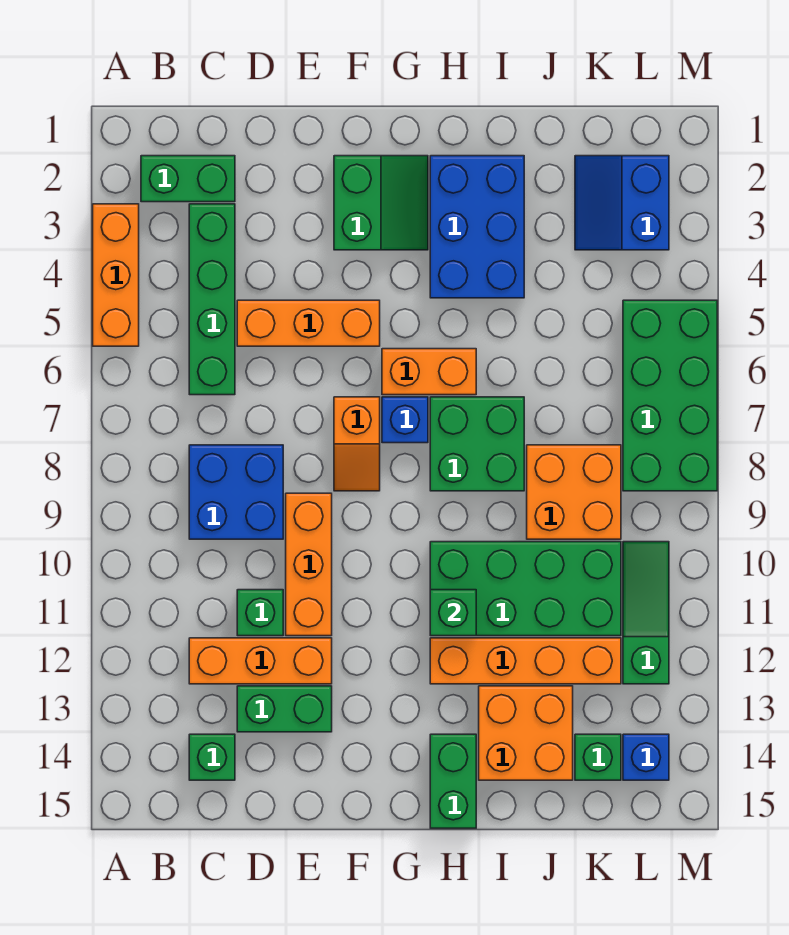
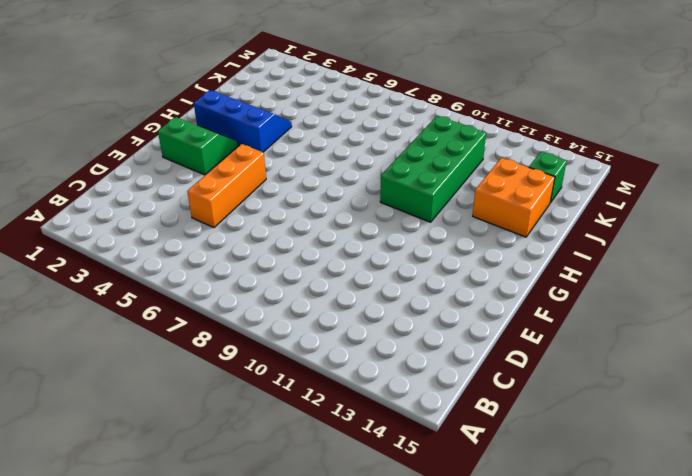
blue slope H2:I4 level 1 top H -> blue brick H2:I4 level 1
none -> orange brick A3:A5 level 1
none -> green brick B2:C2 level 1
none -> green brick C3:C6 level 1

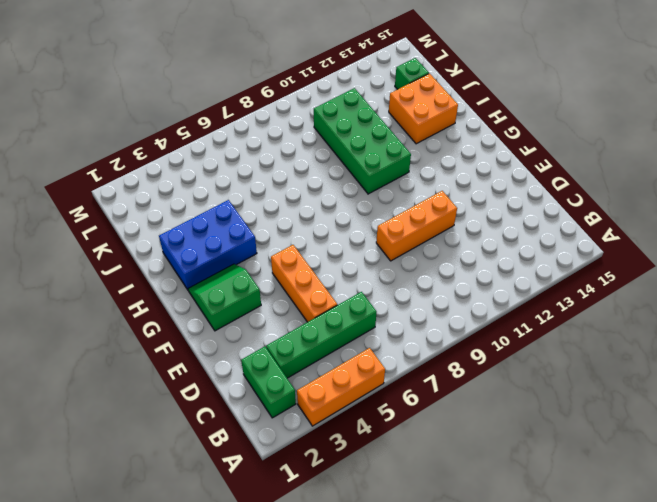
none -> blue brick C8:D9 level 1
none -> orange brick C12:E12 level 1
none -> green brick C14 level 1

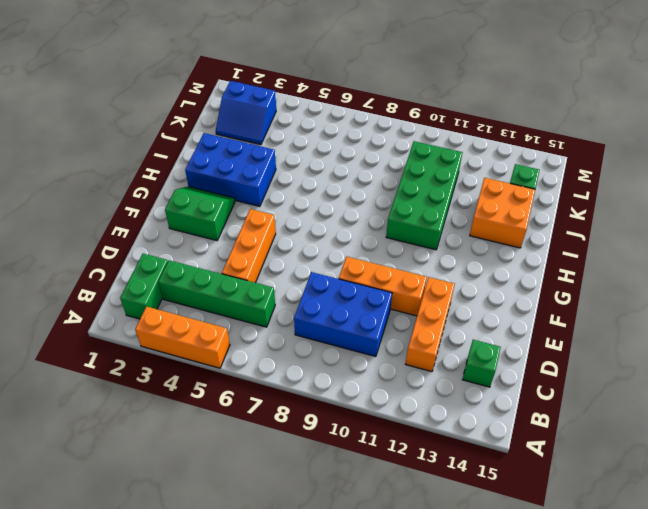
blue brick C8:D10 level 1 -> blue brick C8:D9 level 1
none -> green brick D11 level 1
none -> green brick D13:E13 level 1
none -> orange slope F7:F8 level 1 top 7

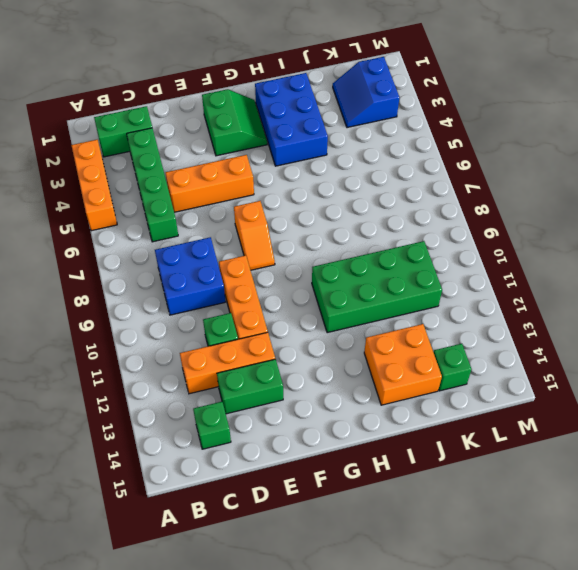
none -> orange brick G6:H6 level 1
none -> blue brick G7 level 1
none -> green brick H7:I8 level 1

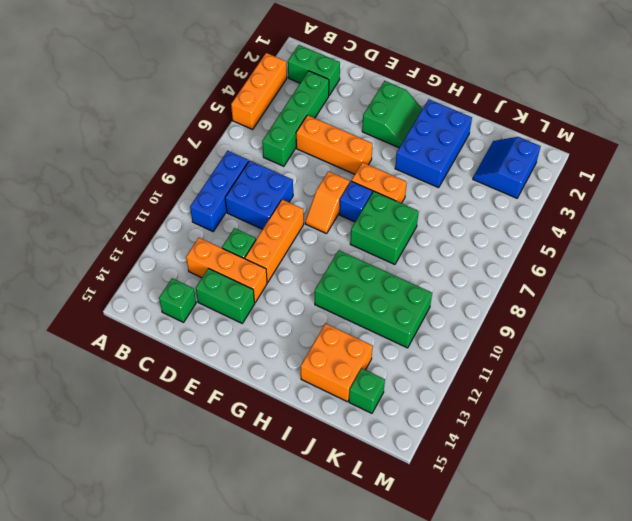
blue brick B8:B10 level 1 -> none
none -> orange brick H12:K12 level 1
none -> green brick H14:H15 level 1
none -> orange brick J8:K9 level 1

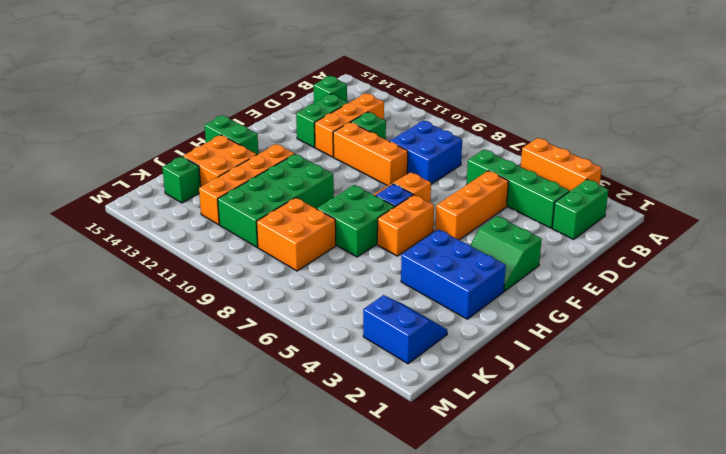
none -> green brick L5:M8 level 1
none -> green slope L10:L12 level 1 top 12
none -> blue brick L14 level 1

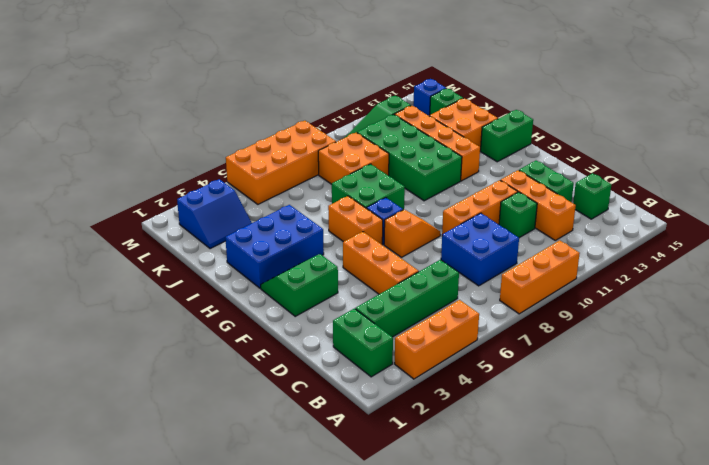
orange brick A8:A10 level 1 -> none
orange brick L5:M8 level 1 -> green brick L5:M8 level 1
none -> green brick H11 level 2

